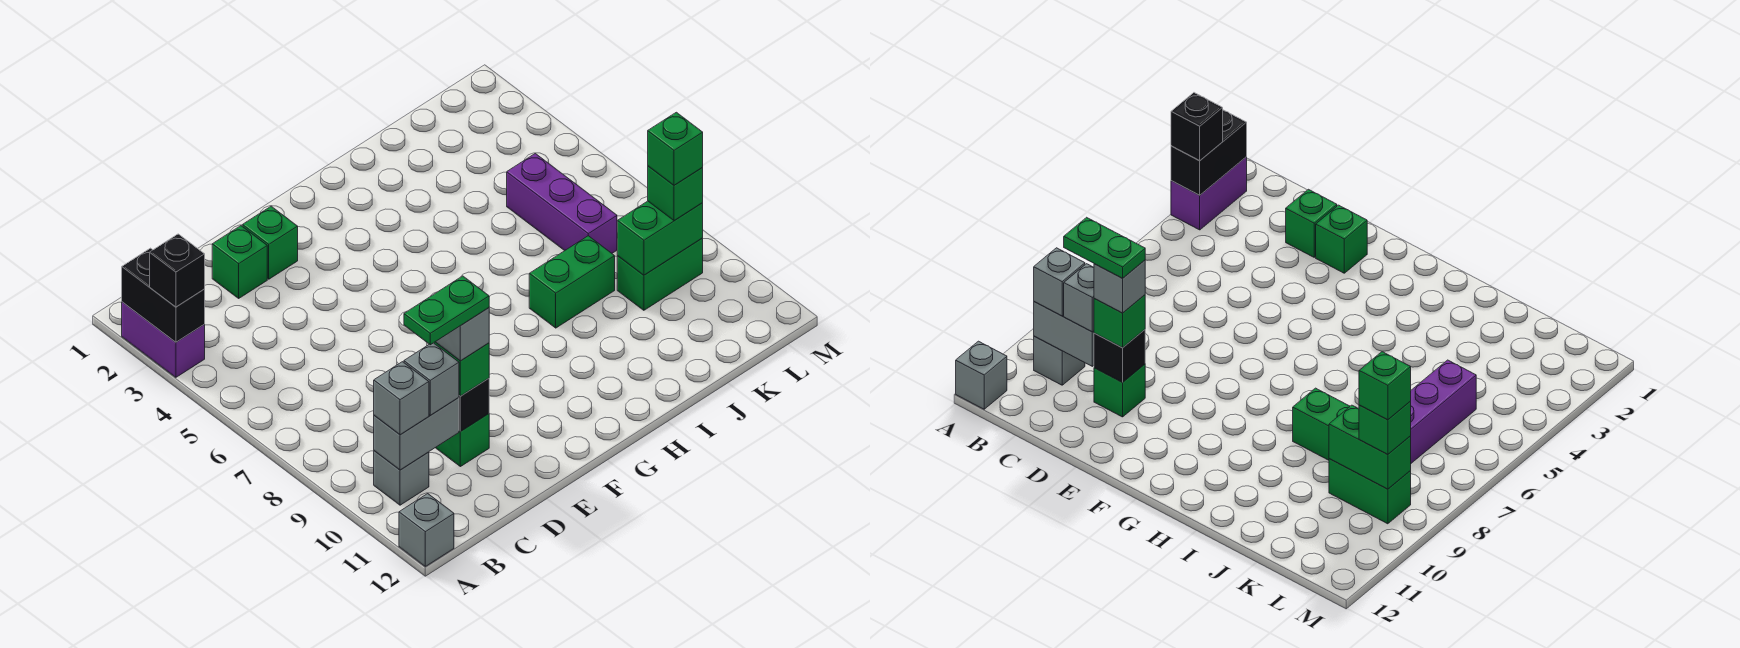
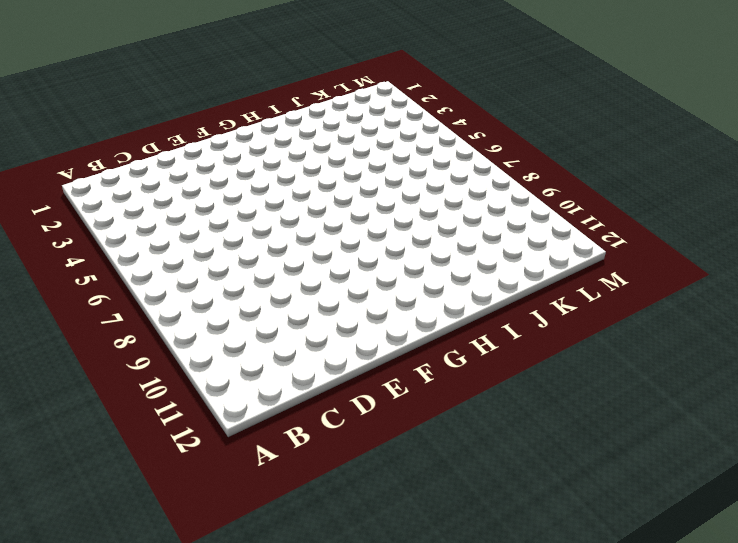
none -> purple brick A2:A3 level 1
none -> grey brick A12 level 1
none -> grey brick B10 level 1

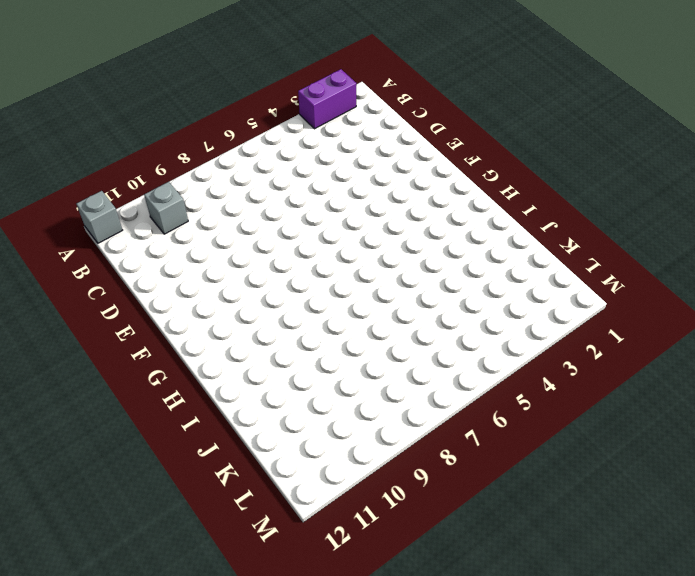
none -> green brick D2 level 1
none -> green brick D10 level 1
none -> green brick E2 level 1

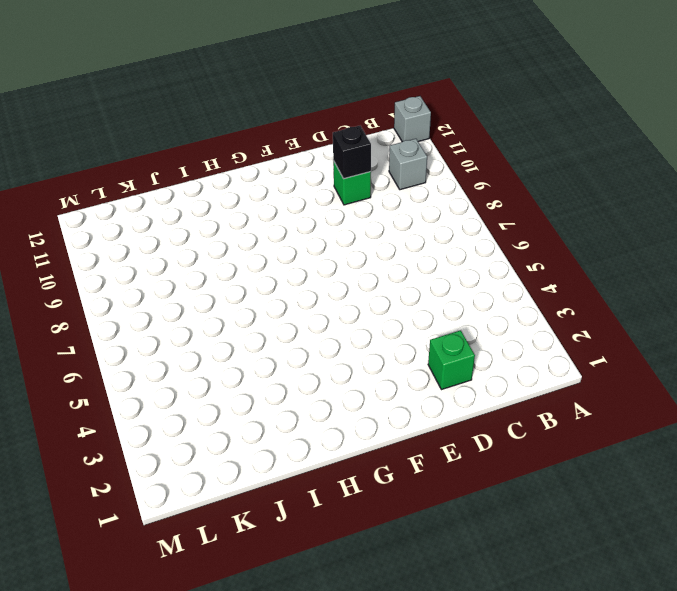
none -> purple brick A2:A3 level 1
none -> green brick E2 level 1
none -> green brick I8:J8 level 1

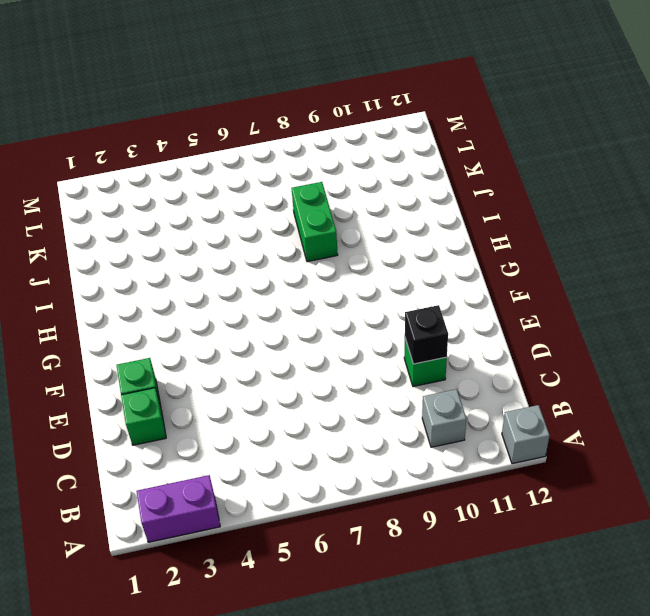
none -> purple brick K5:K7 level 1
none -> green brick K9:L9 level 1
none -> black brick A2:A3 level 2

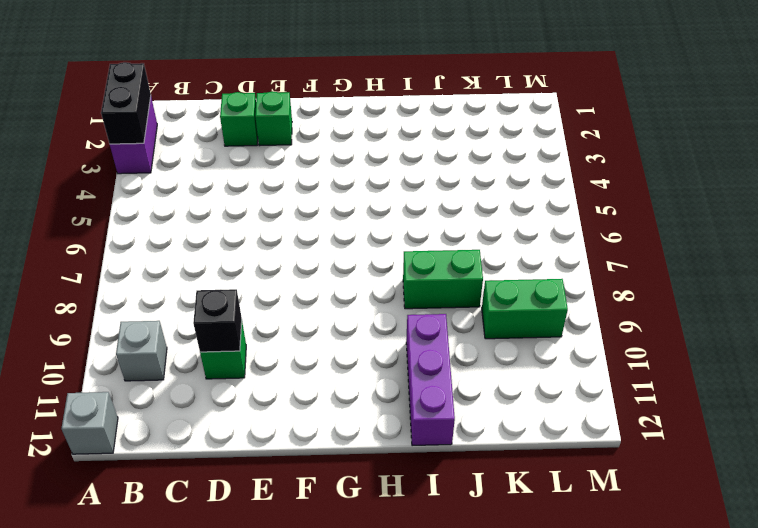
purple brick I10:I12 level 1 -> purple brick K5:K7 level 1
none -> grey brick B10:C10 level 2
none -> green brick K9:L9 level 2
none -> black brick A3 level 3

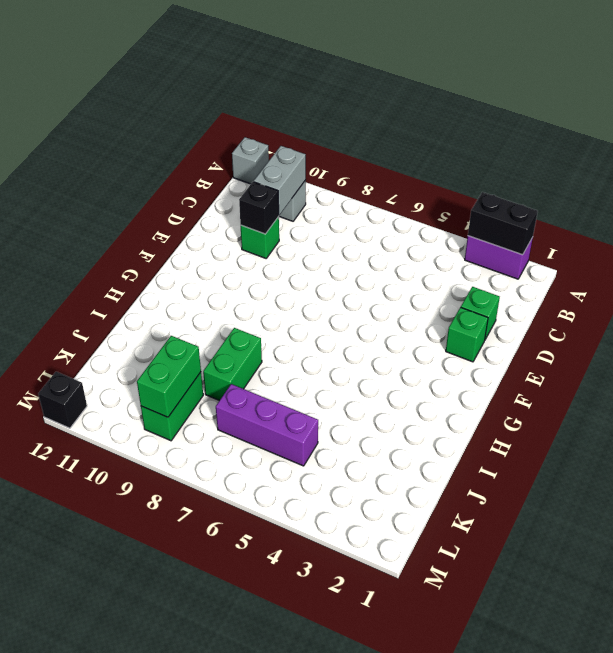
black brick M12 level 1 -> black brick A3 level 3
none -> grey brick B10 level 3
none -> grey brick C10 level 3
none -> green brick D10 level 3

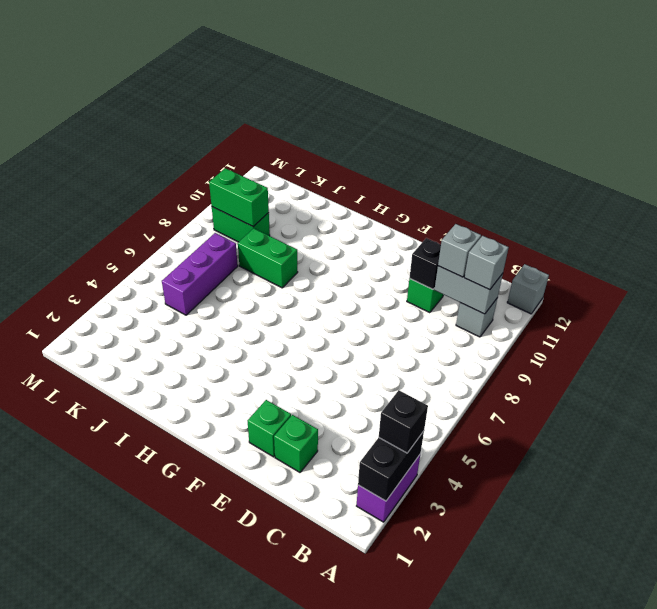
none -> green brick D10 level 3
none -> green brick L9 level 3
none -> grey brick D10 level 4

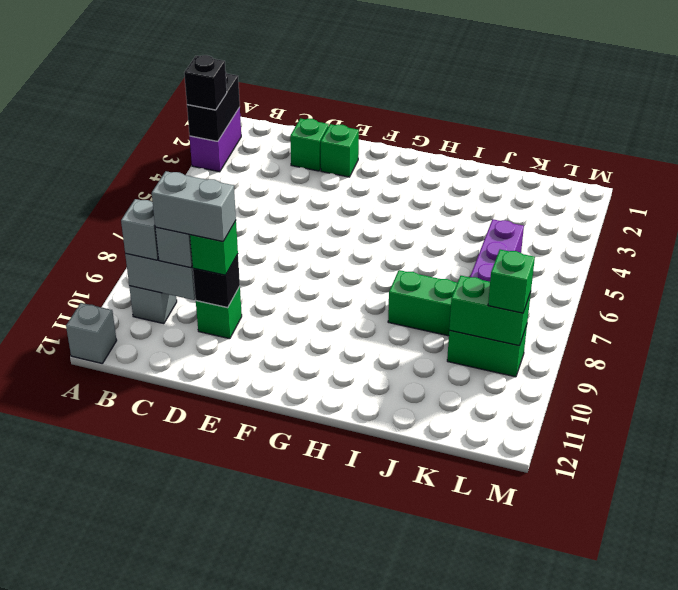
grey brick C10:D10 level 4 -> grey brick D10 level 4
none -> green brick L9 level 4
none -> green plate C10:D10 level 5

